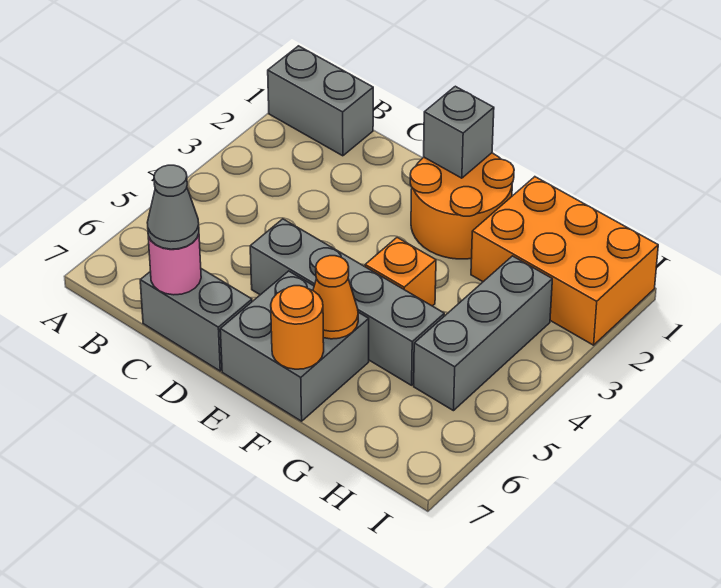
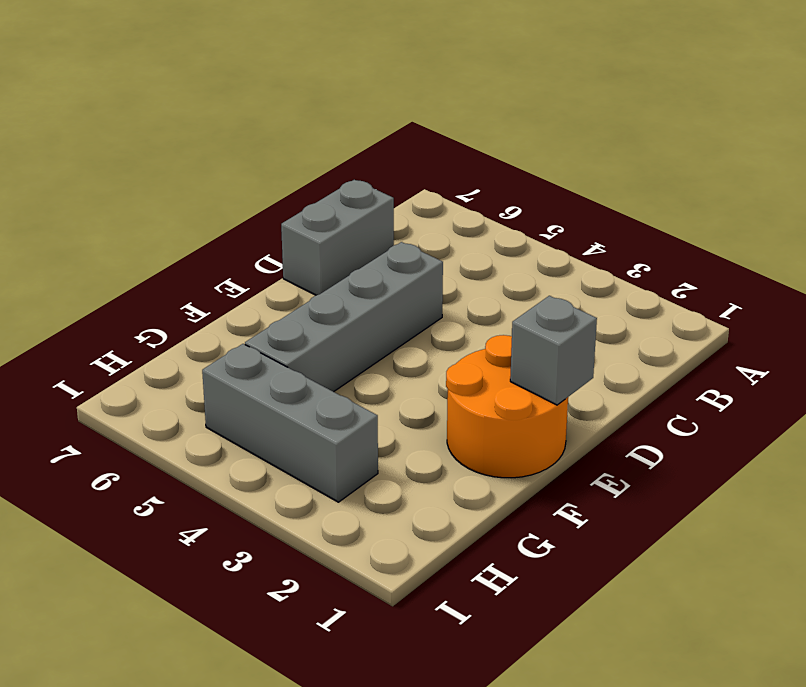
none -> grey brick A1:B1 level 1
none -> grey brick E6:F7 level 1
none -> orange brick F4 level 1

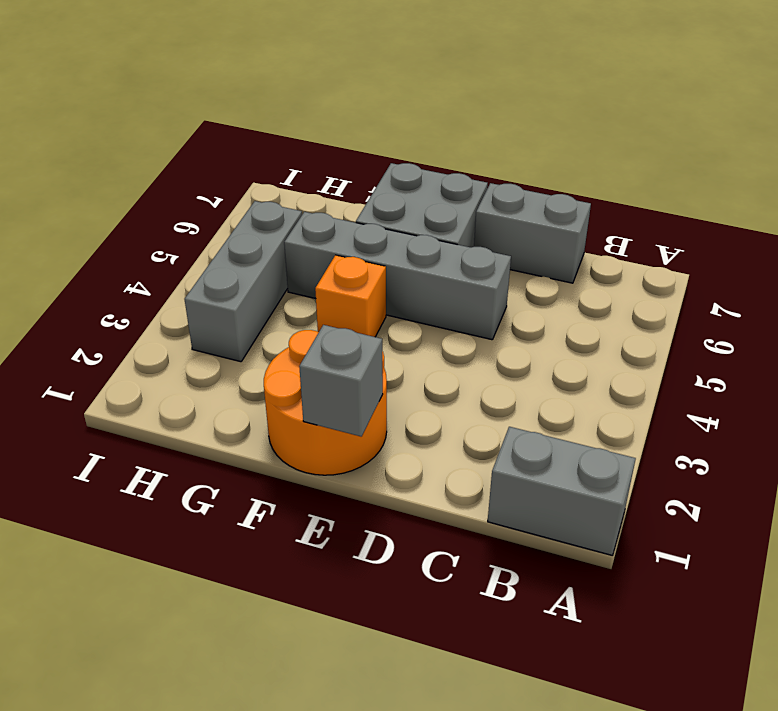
none -> orange brick G1:I2 level 1
none -> pink round brick C7 level 2
none -> orange cone F6 level 2

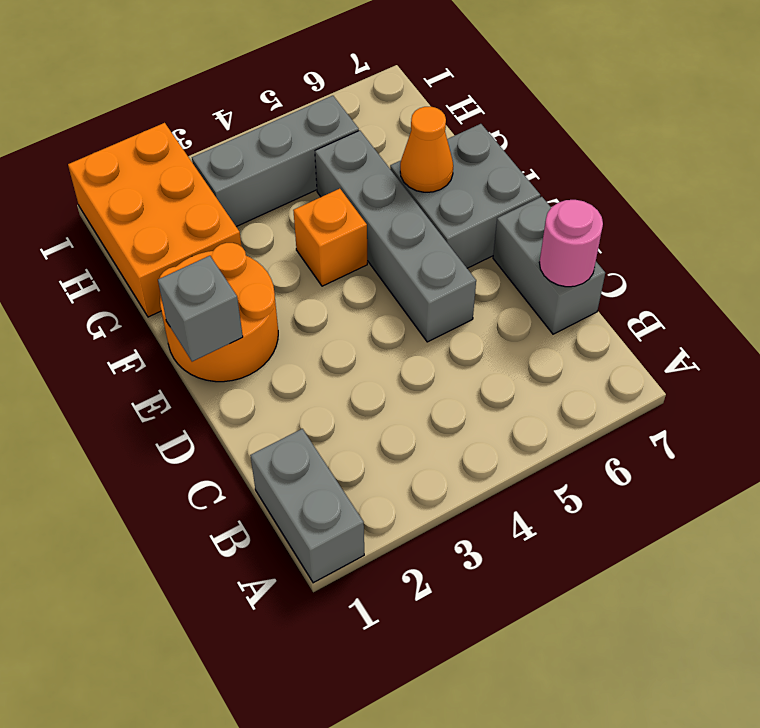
none -> orange round brick F7 level 2
none -> grey cone C7 level 3

